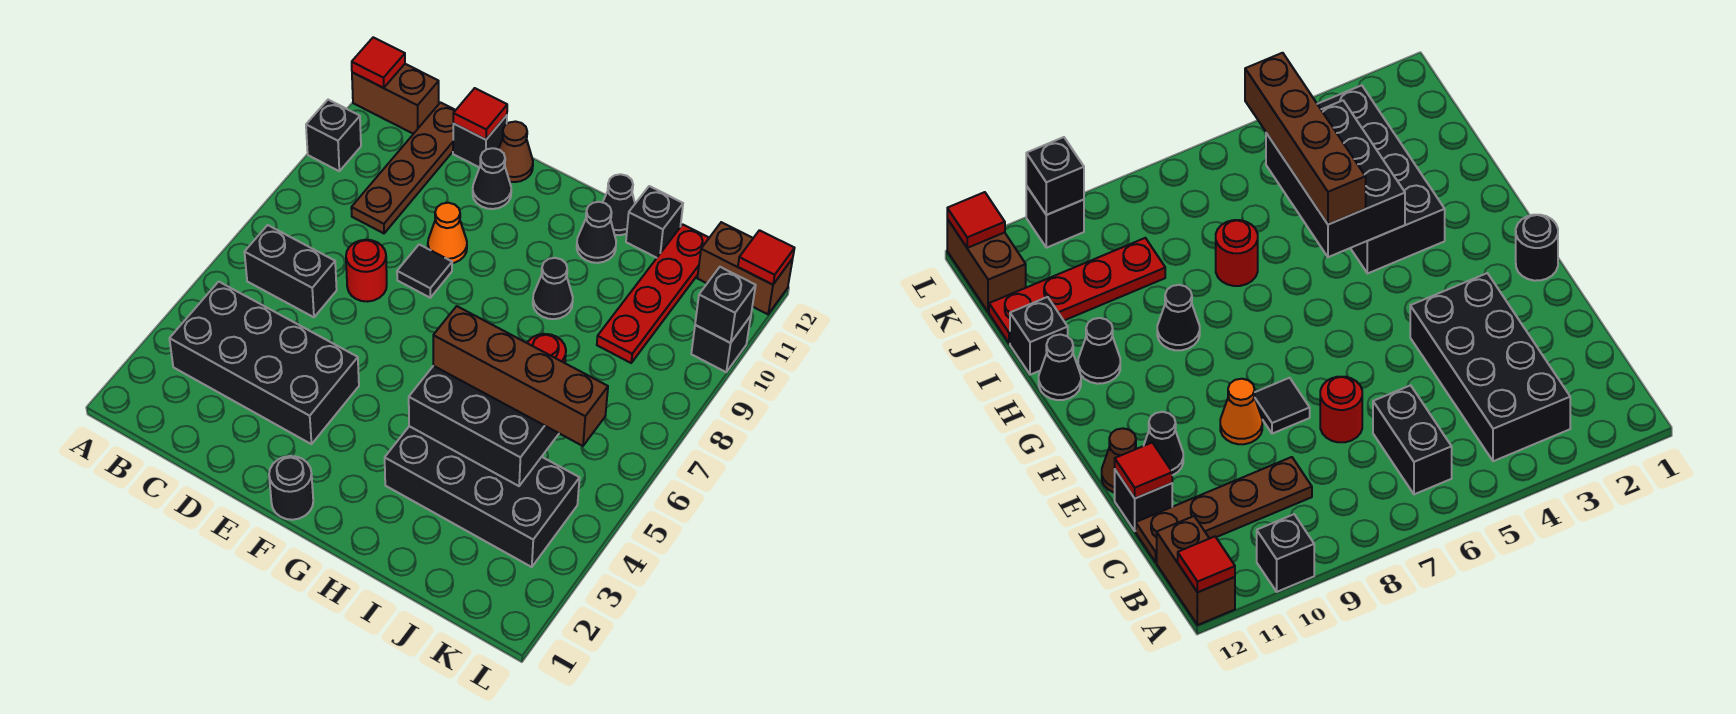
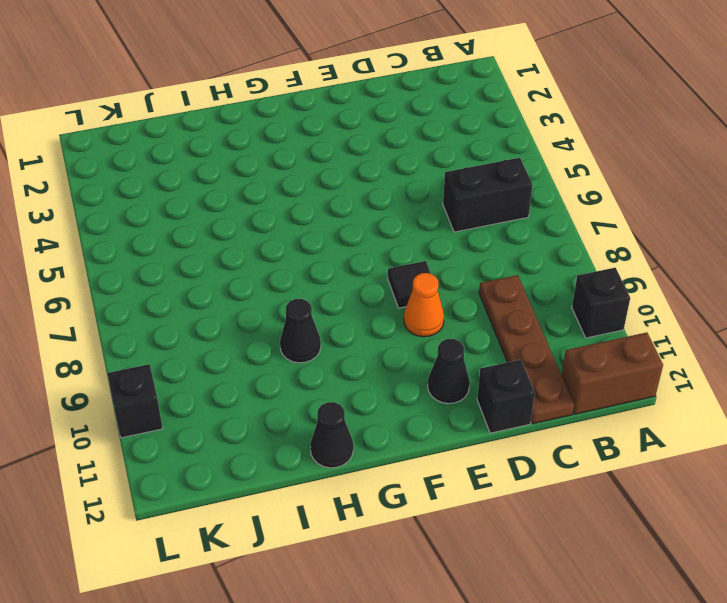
none -> black brick B3:E4 level 1
none -> red round brick D7 level 1
none -> brown cone E12 level 1

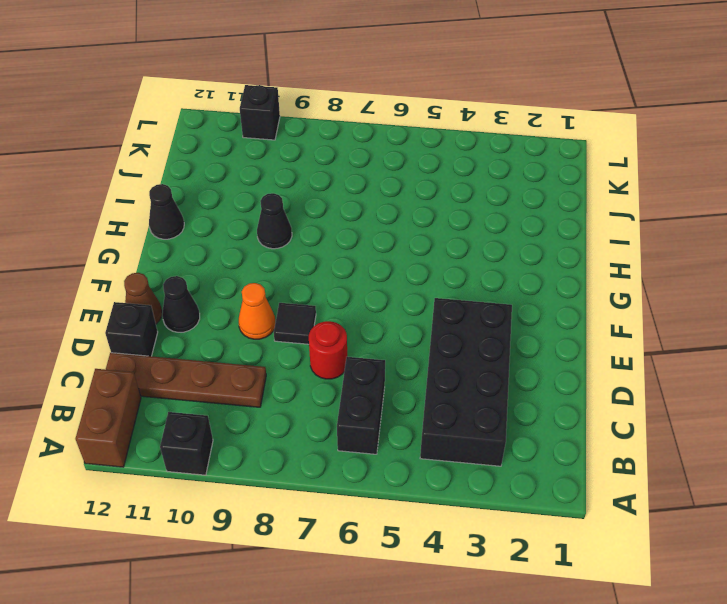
none -> black round brick F1 level 1
none -> black brick H3:K4 level 1
none -> black cone H11 level 1

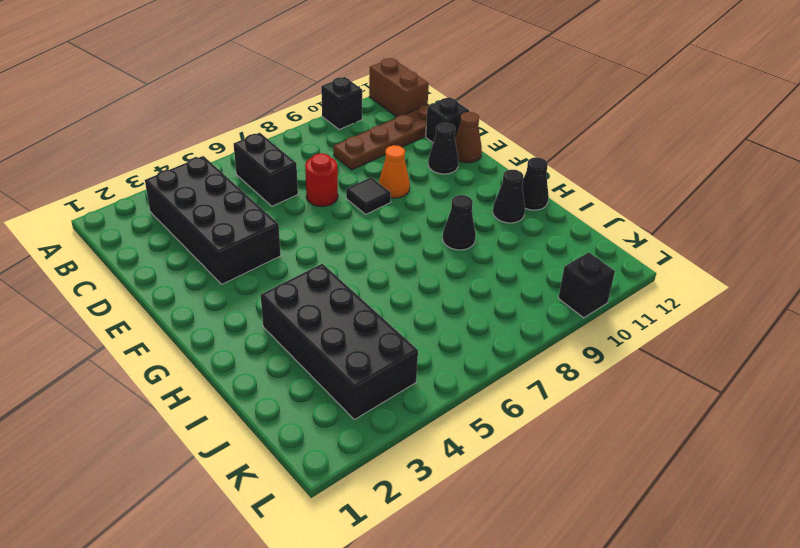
none -> black round brick F1 level 1
none -> red round brick I7 level 1
none -> black brick I12 level 1

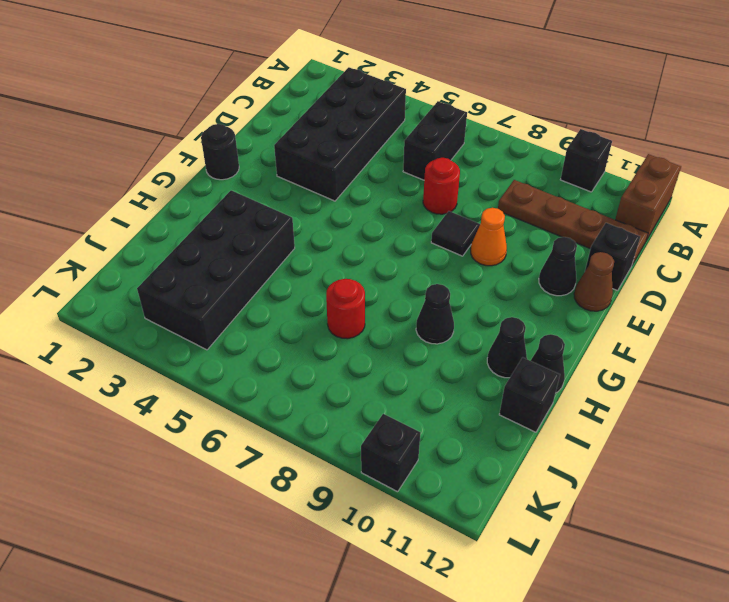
none -> red plate J9:J12 level 1
none -> brown brick K12:L12 level 1
none -> red tile A12 level 2

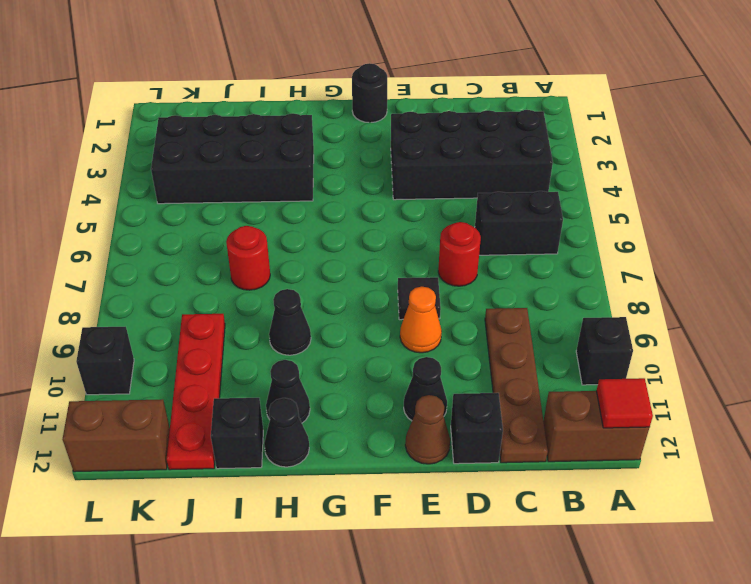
none -> red tile D12 level 2
none -> black brick H4:J5 level 2
none -> black brick L10 level 2

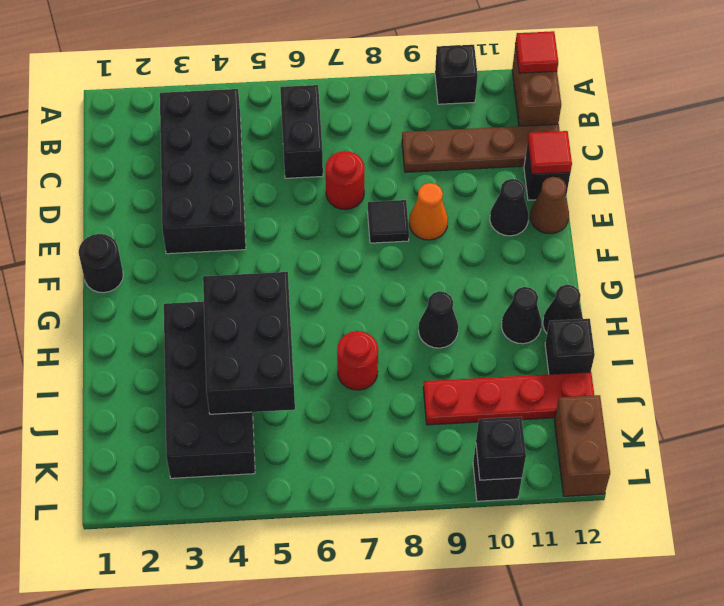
none -> red tile L12 level 2
none -> brown brick H5:K5 level 3

